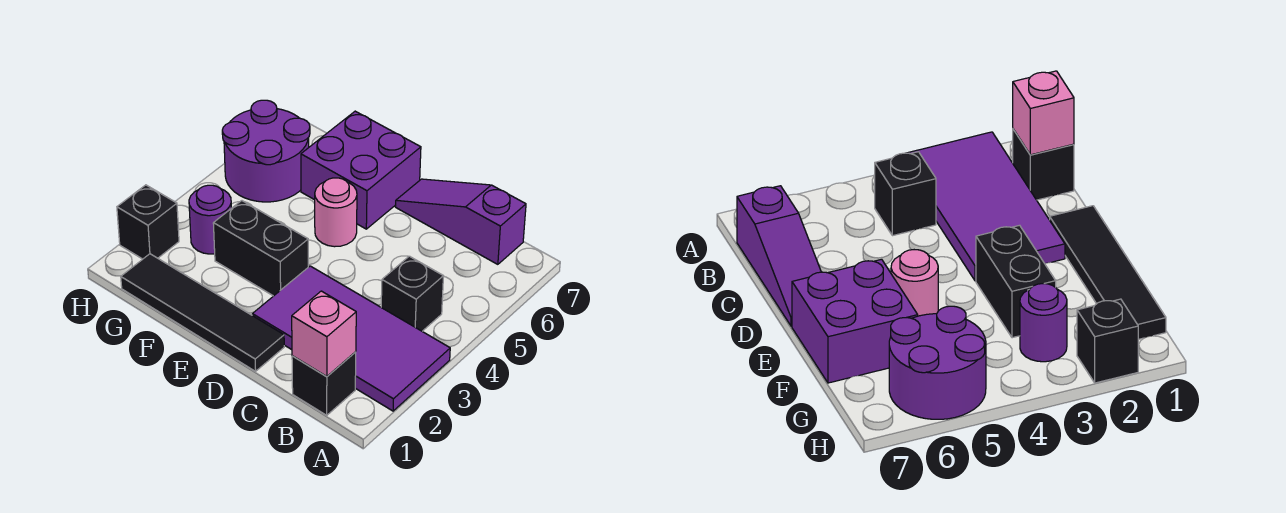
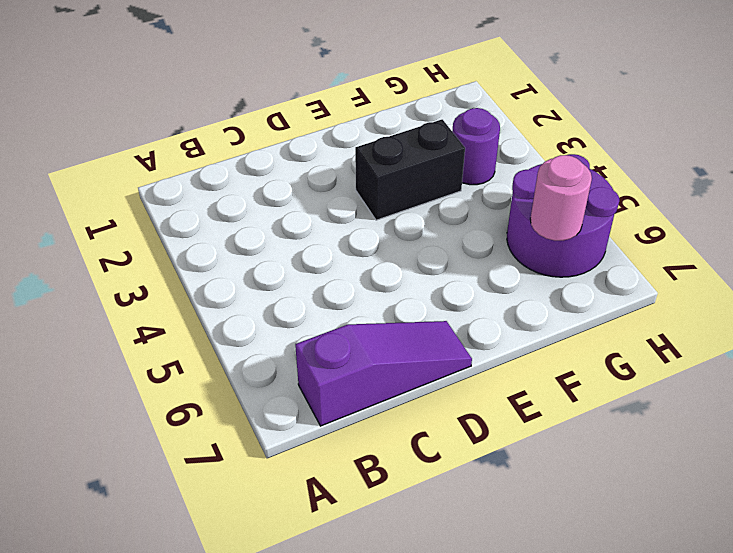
pink round brick G6 level 2 -> pink round brick E5 level 1
none -> purple tile A2:D3 level 1
none -> black brick B1 level 1
none -> black brick B4 level 1

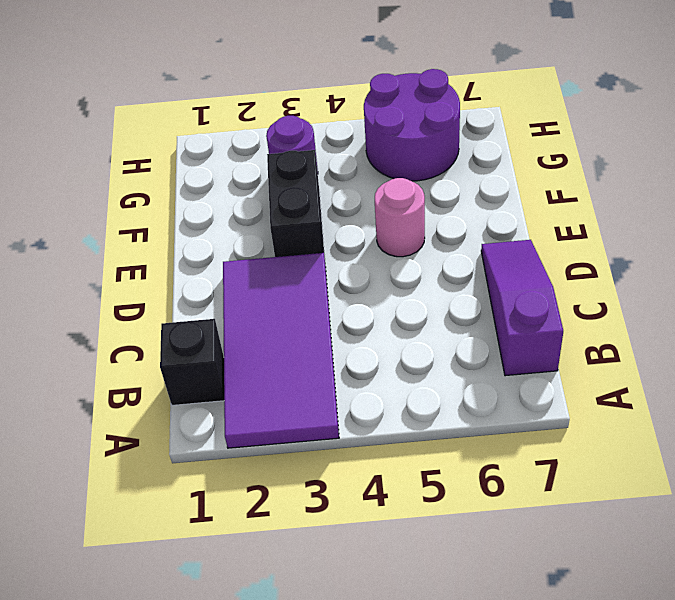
none -> black brick B4 level 1
none -> black tile D1:G1 level 1
none -> purple brick E6:F7 level 1

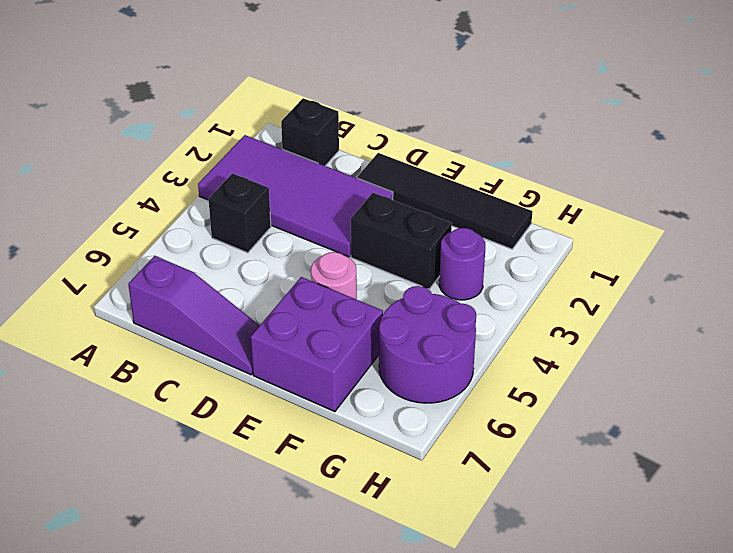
none -> black brick H2 level 1
none -> pink brick B1 level 2

